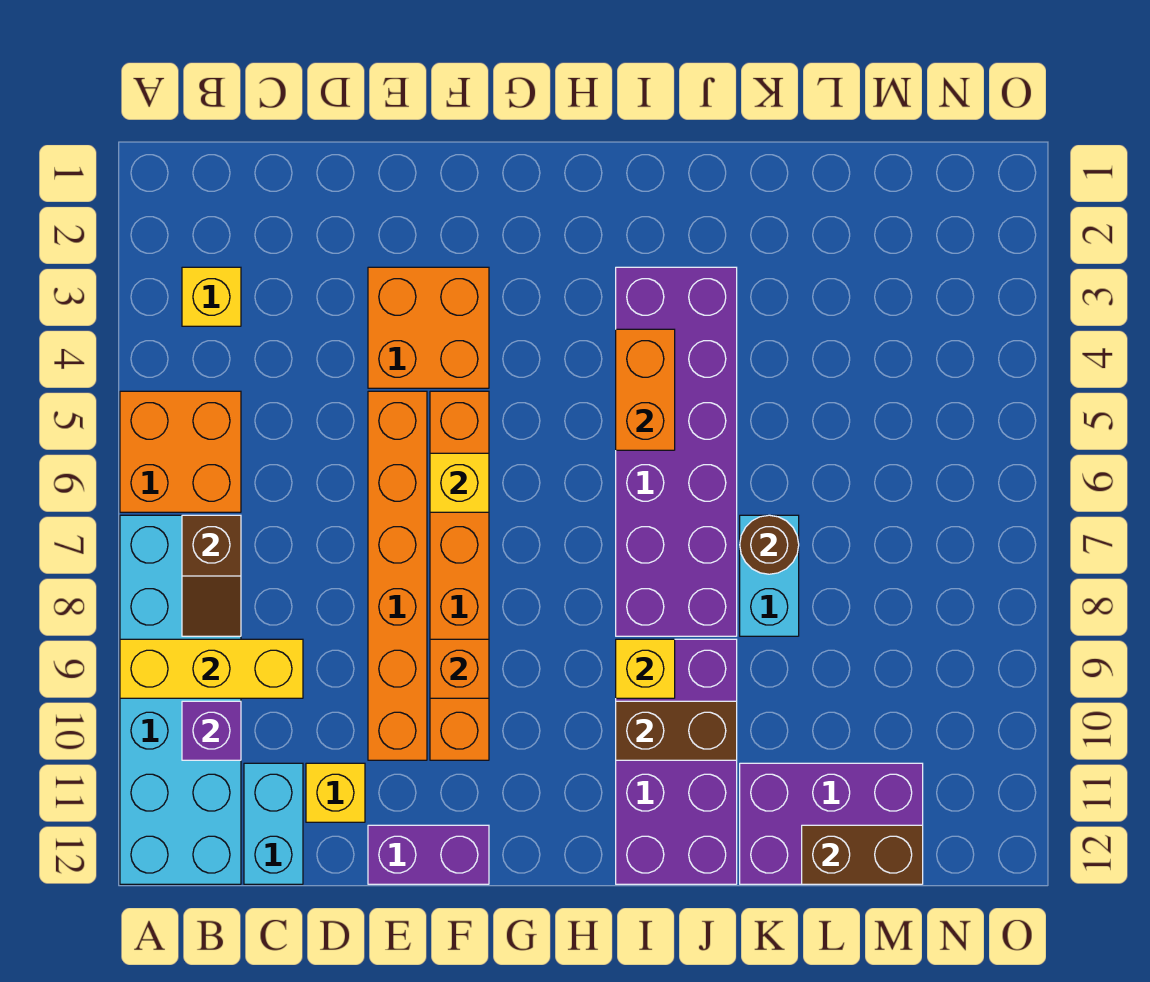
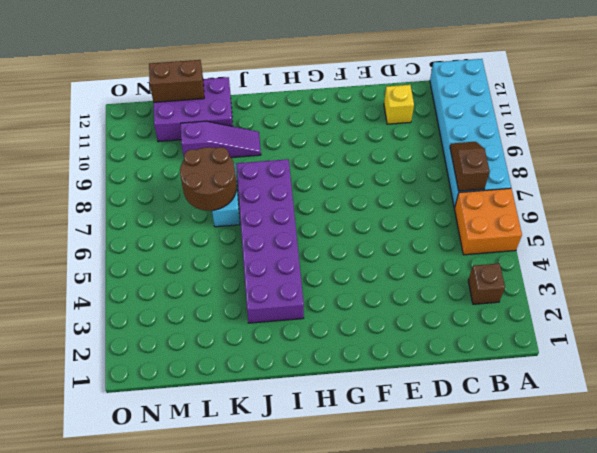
brown brick B3 level 1 -> yellow brick B3 level 1
purple slope J10:L10 level 1 top L -> purple brick I9:J12 level 1
brown round brick K7:L8 level 2 -> brown round brick K7 level 2
none -> cyan brick C11:C12 level 1
none -> orange brick E3:F4 level 1
none -> orange brick E5:E10 level 1

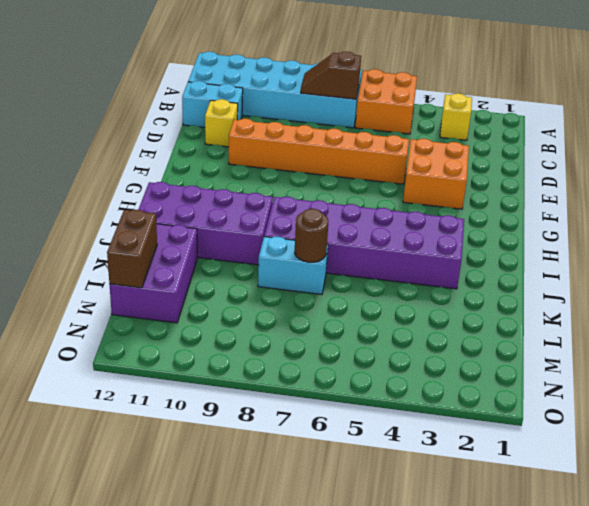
none -> purple brick E12:F12 level 1
none -> orange brick F5:F10 level 1
none -> yellow brick A9:C9 level 2

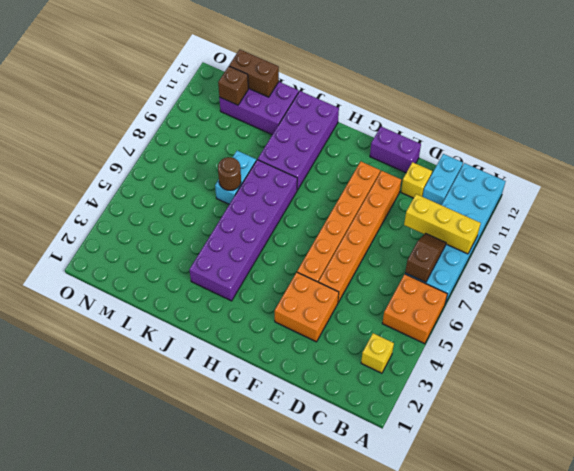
brown brick M11 level 2 -> none
none -> purple brick B10 level 2
none -> yellow brick F6 level 2
none -> orange brick F9 level 2

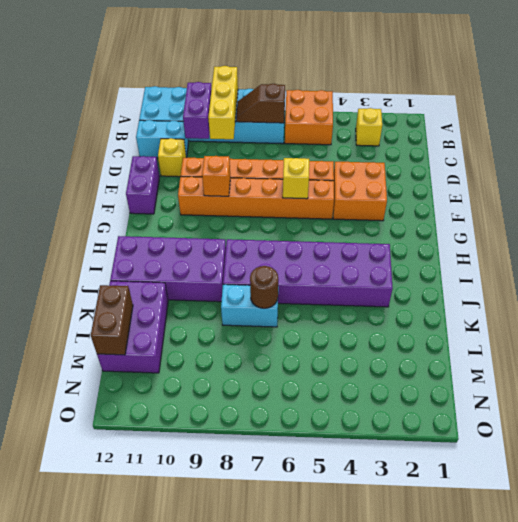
purple brick B10:C10 level 2 -> purple brick B10 level 2
none -> orange brick I4:I5 level 2
none -> yellow brick I9 level 2
none -> brown brick I10:J10 level 2

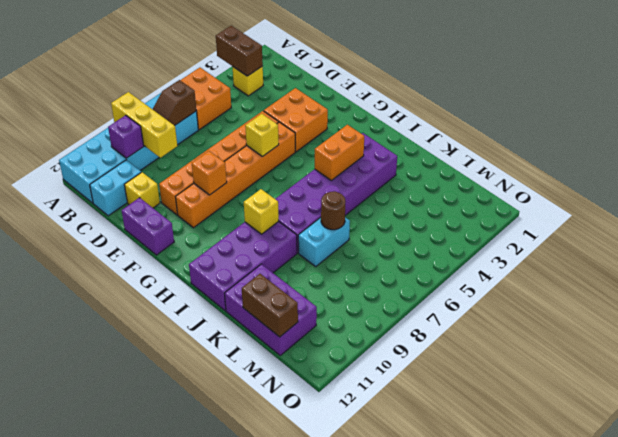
brown brick A3:B3 level 2 -> brown brick I10:J10 level 2

